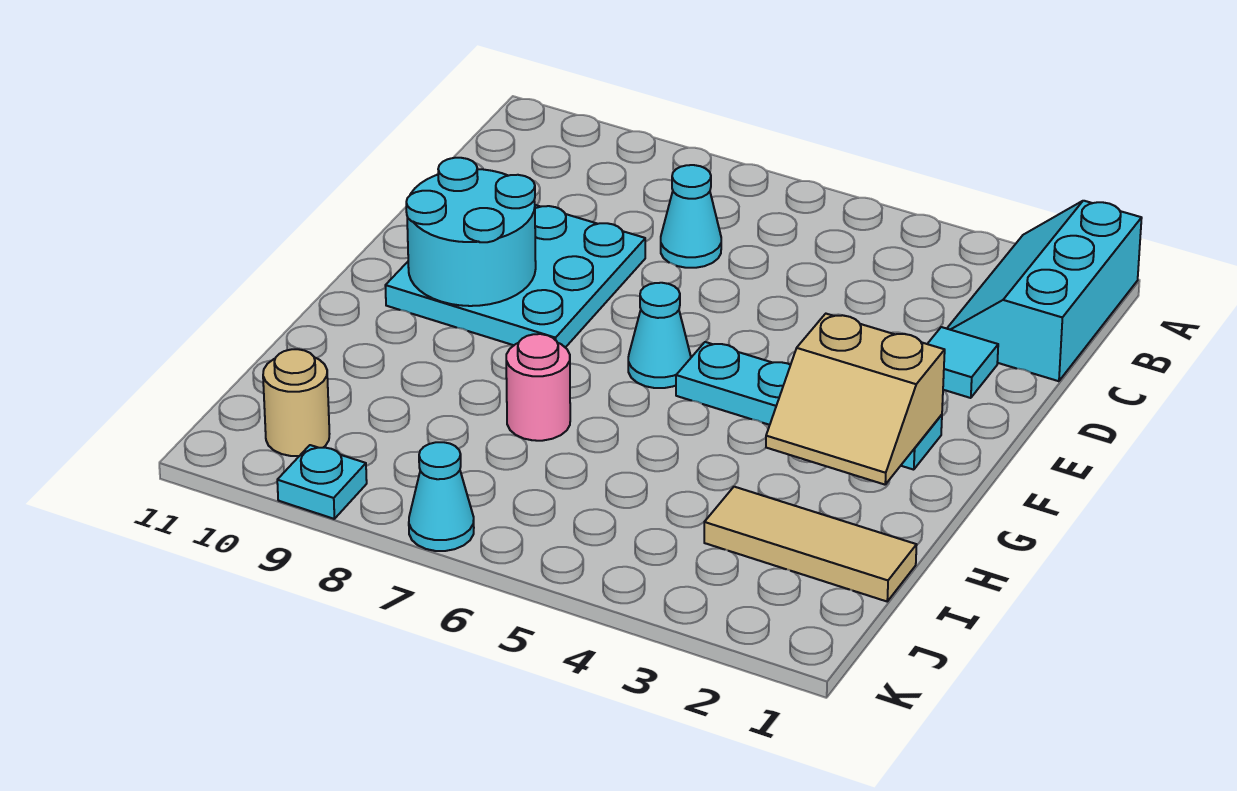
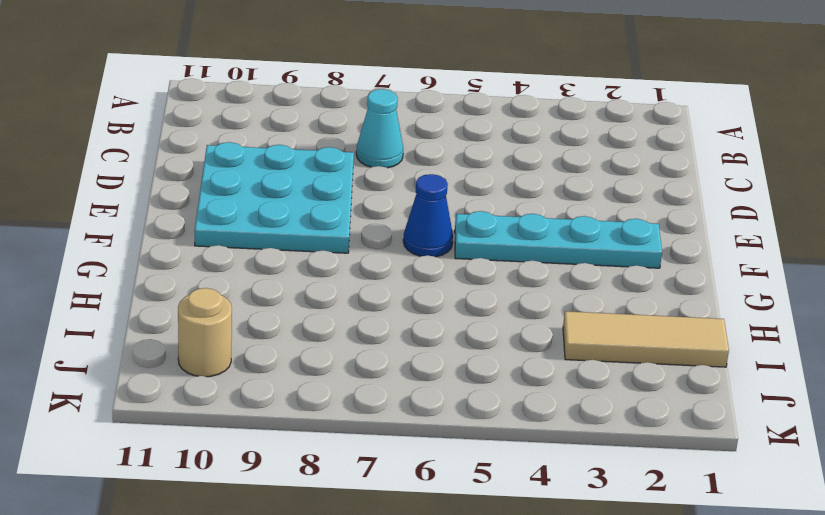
blue cone F6 level 1 -> cyan cone F6 level 1
none -> cyan slope A1:C2 level 1 top 1
none -> cyan tile D2 level 1
none -> pink round brick H7 level 1

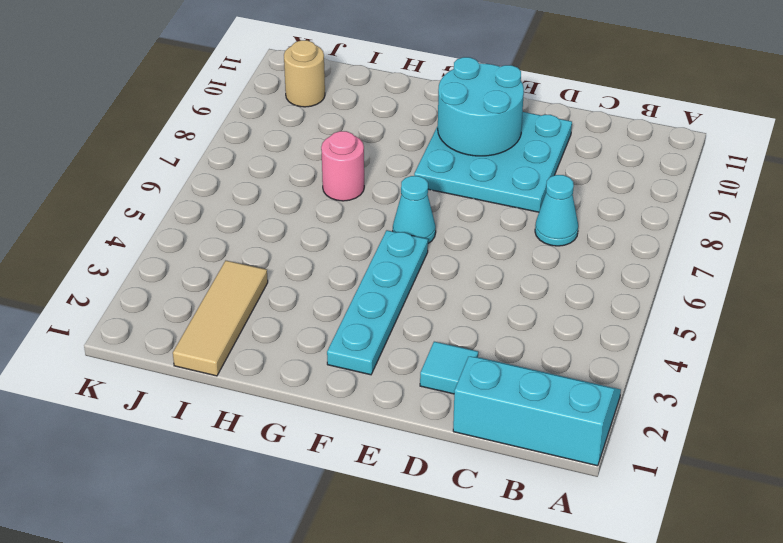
none -> cyan cone K7 level 1
none -> cyan plate K9 level 1
none -> tan slope F2:G3 level 2 top F

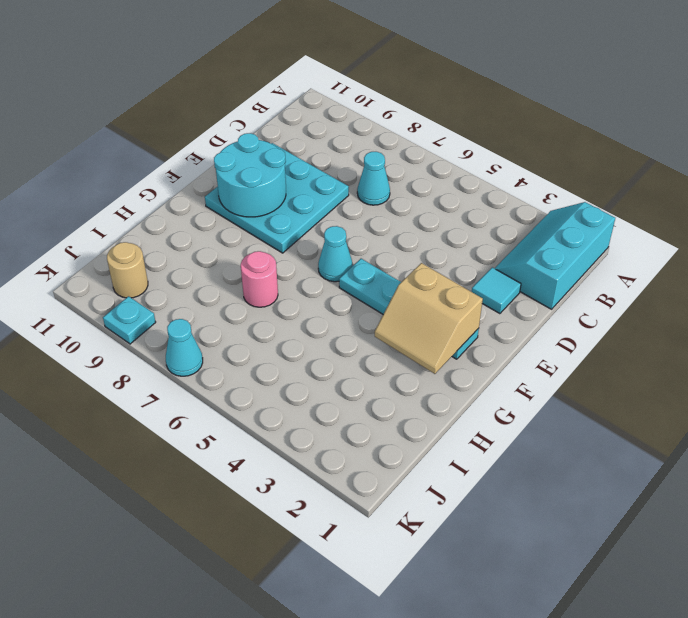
none -> tan tile I1:I3 level 1

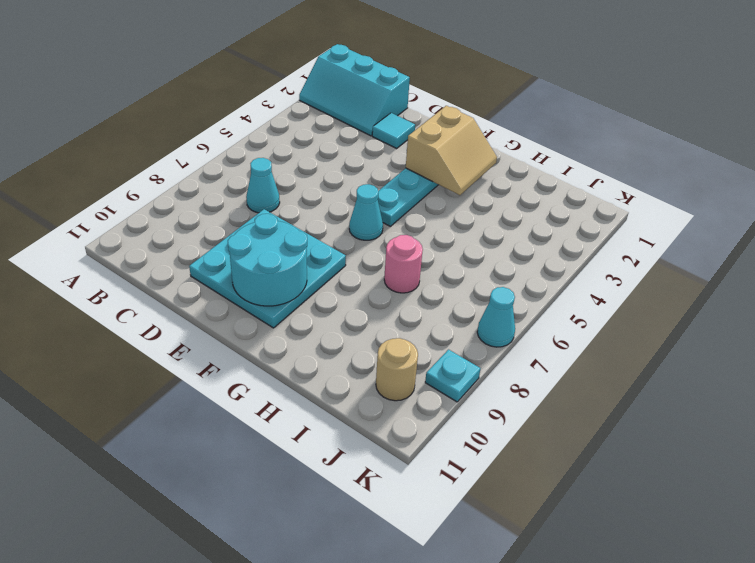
none -> tan tile I1:I3 level 1

